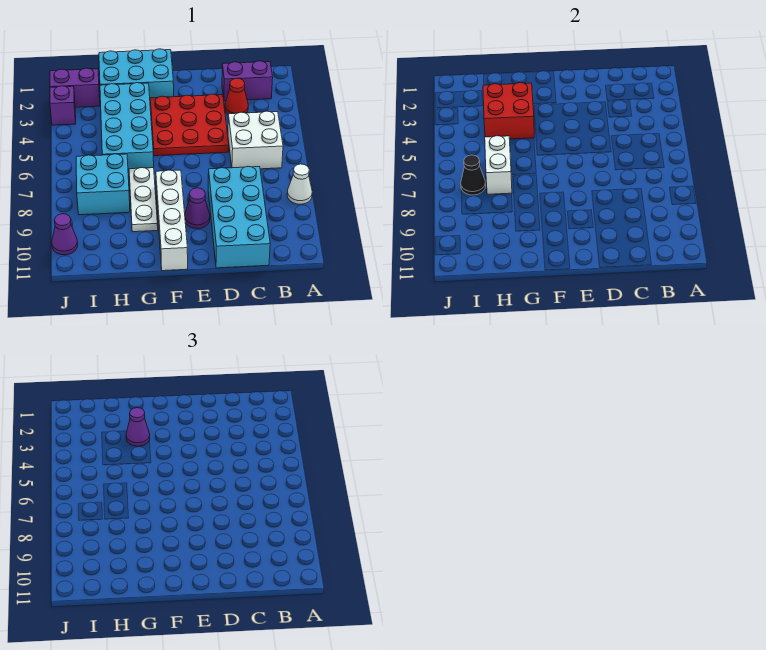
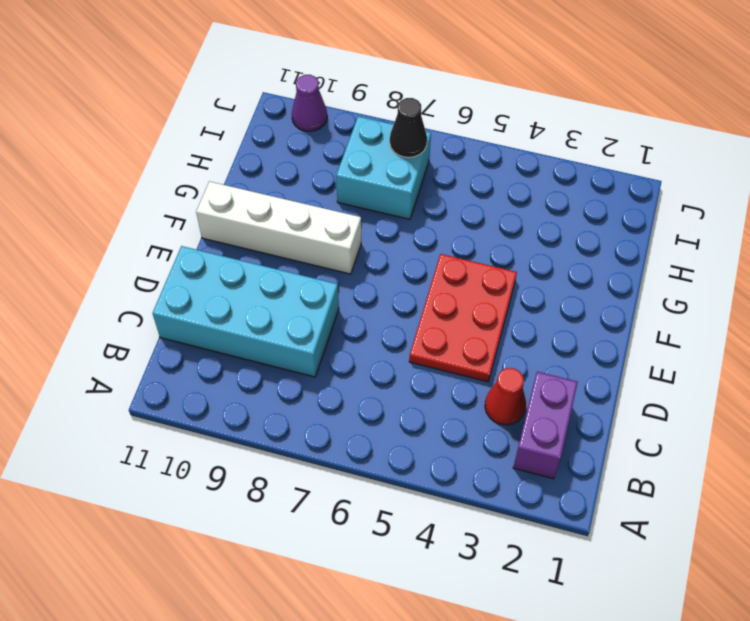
red plate D4:F5 level 1 -> red plate D3:F5 level 1
none -> white cone A8 level 1
none -> white brick B5:C6 level 1
none -> purple cone E9 level 1

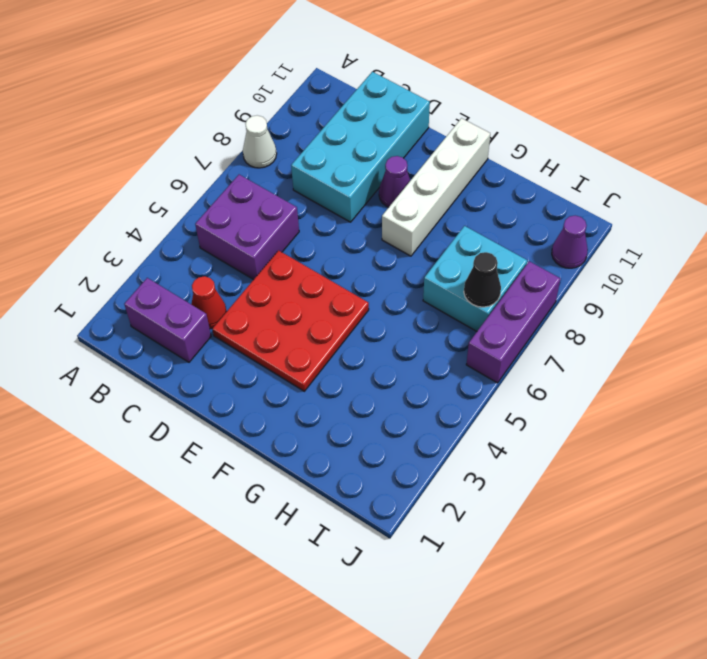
purple brick B5:C6 level 1 -> white brick B5:C6 level 1
purple brick J6:J8 level 1 -> none
none -> cyan brick F1:H2 level 1
none -> cyan brick G3:H6 level 1
none -> white plate G7:G9 level 1

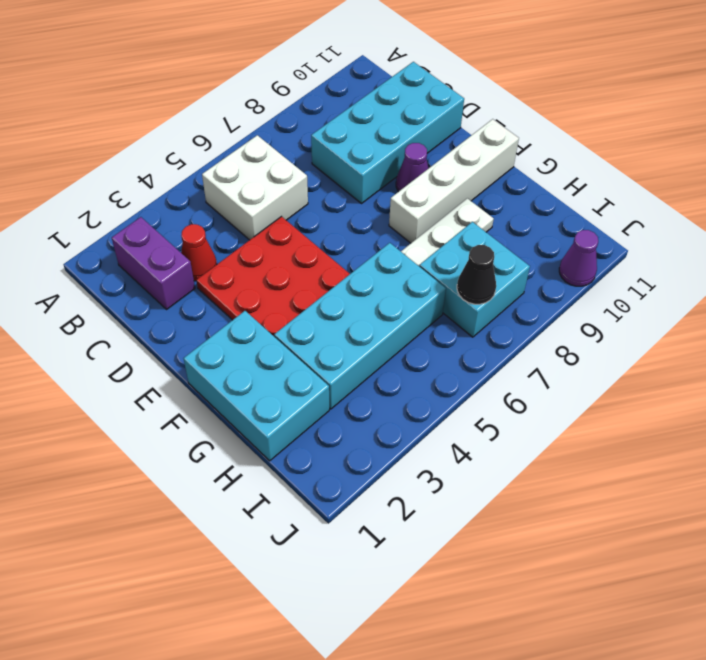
none -> white cone A8 level 1
none -> purple brick I2:J2 level 1
none -> purple brick J3 level 1

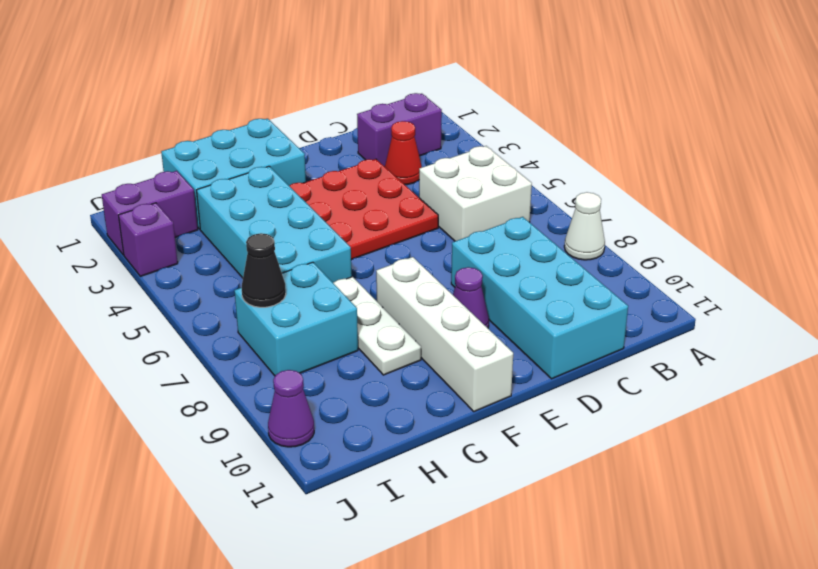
none -> red brick G3:H4 level 2
none -> white brick H6:H7 level 2
none -> purple cone G3 level 3

